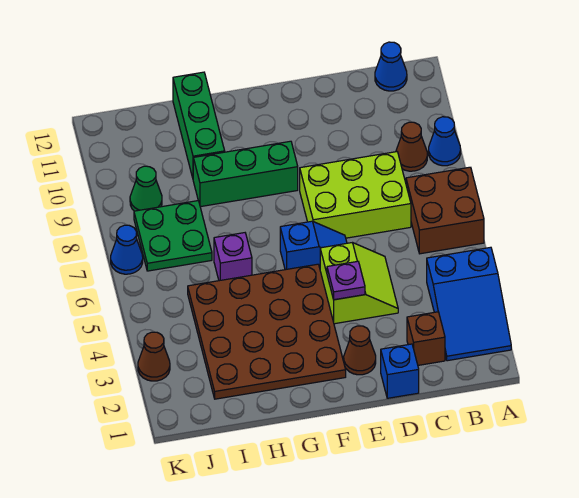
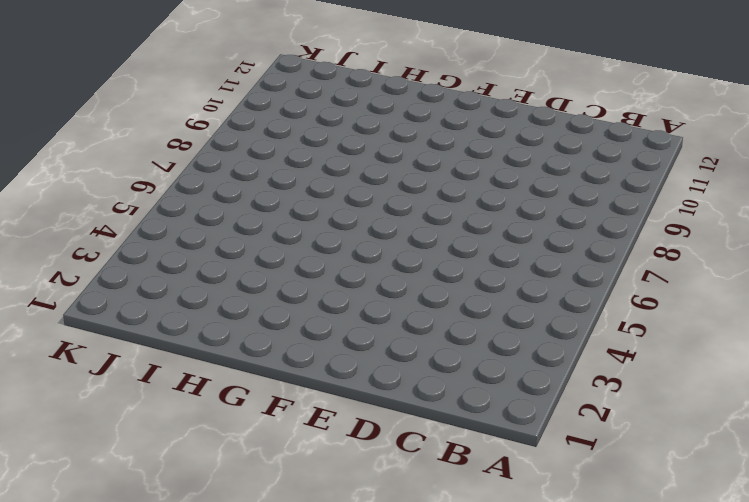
none -> blue slope A2:B4 level 1 top 4
none -> brown brick A6:B7 level 1
none -> blue cone A9 level 1

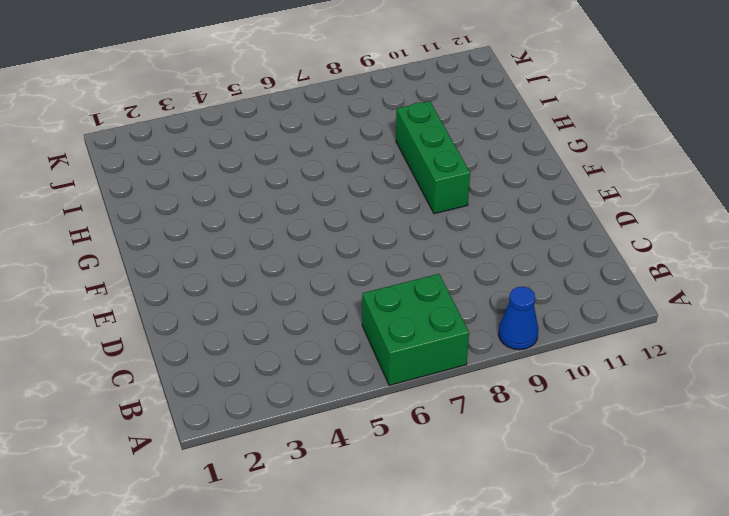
green brick A6:B7 level 1 -> brown brick A6:B7 level 1
none -> blue slope A2:B4 level 1 top 4
none -> brown cone B9 level 1
none -> blue cone B12 level 1

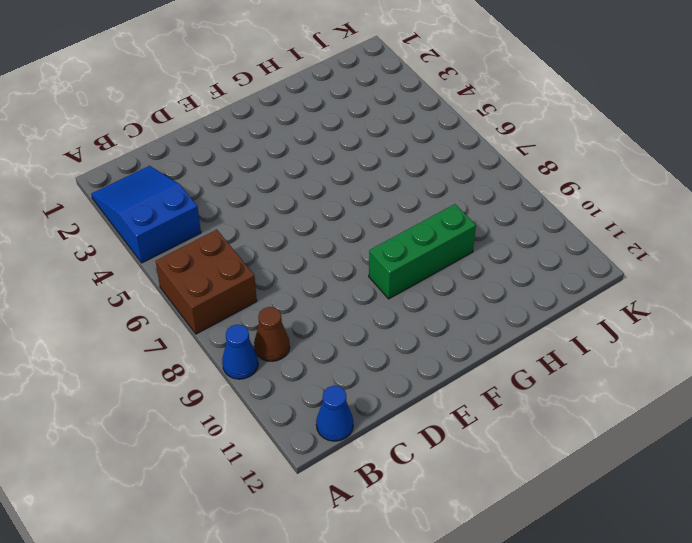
none -> brown brick C2 level 1
none -> lime brick C7:E8 level 1
none -> blue brick D1 level 1

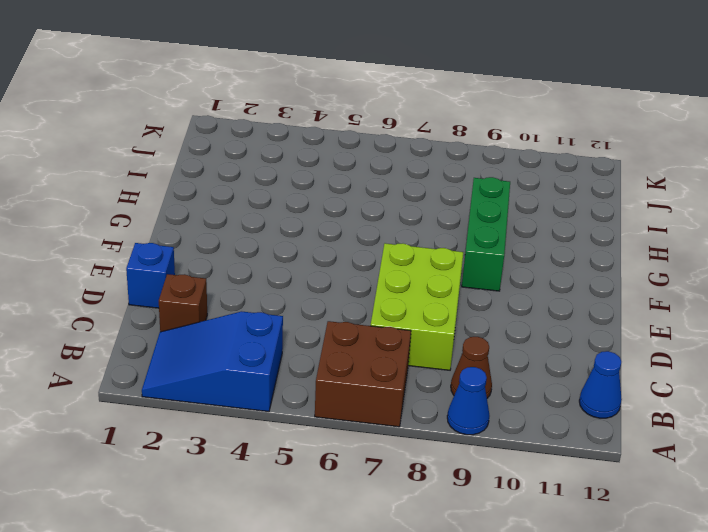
none -> lime slope D4:E5 level 1 top E
none -> brown cone E2 level 1
none -> blue slope E6:F6 level 1 top F

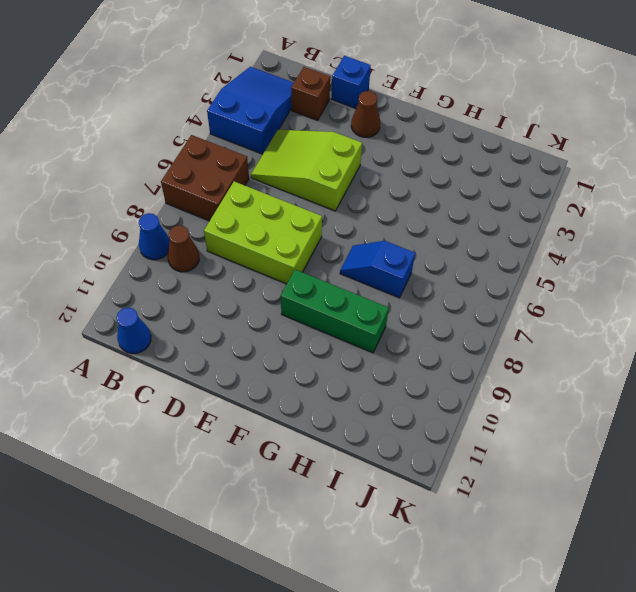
lime slope C4:E5 level 1 top E -> lime slope D4:E5 level 1 top E
blue slope G7:H7 level 1 top H -> blue slope E6:F6 level 1 top F
none -> brown plate F2:I5 level 1
none -> purple brick H6 level 1
none -> green brick H10:H12 level 1

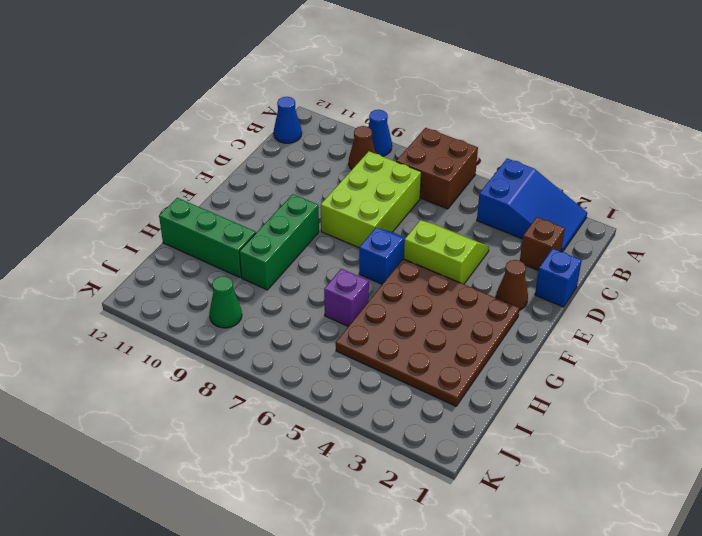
none -> green plate I7:J8 level 1
none -> brown cone K3 level 1
none -> blue cone K7 level 1

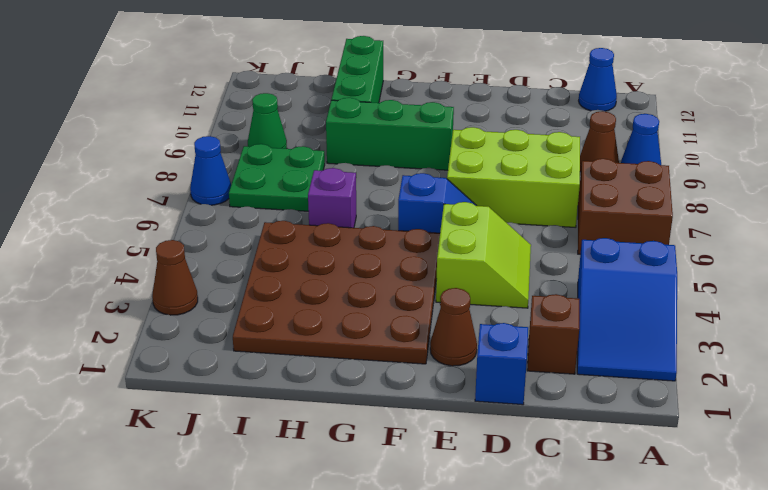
none -> purple plate E4 level 2

